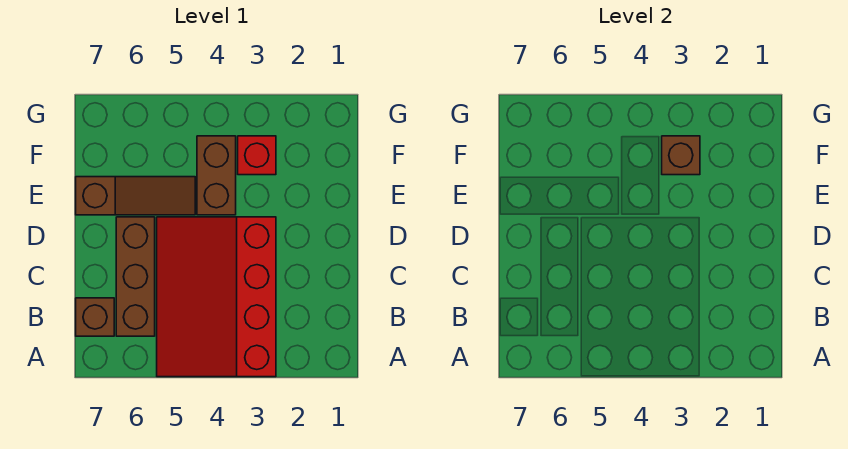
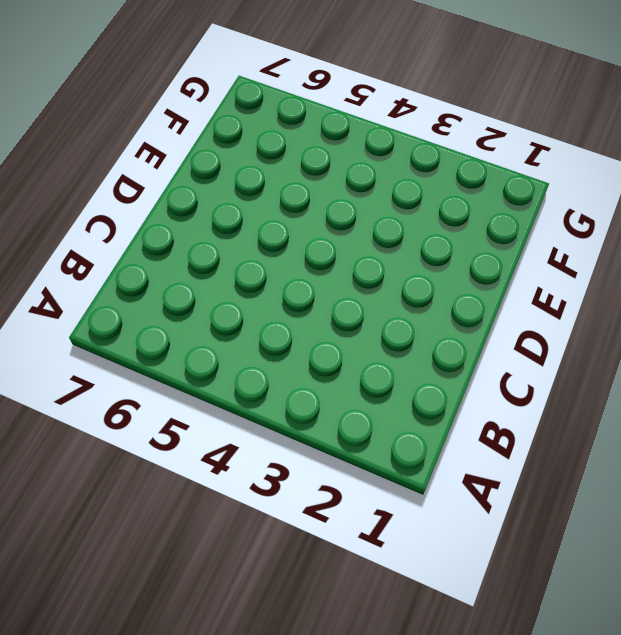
none -> red slope A3:D5 level 1 top 3
none -> brown brick B6:D6 level 1

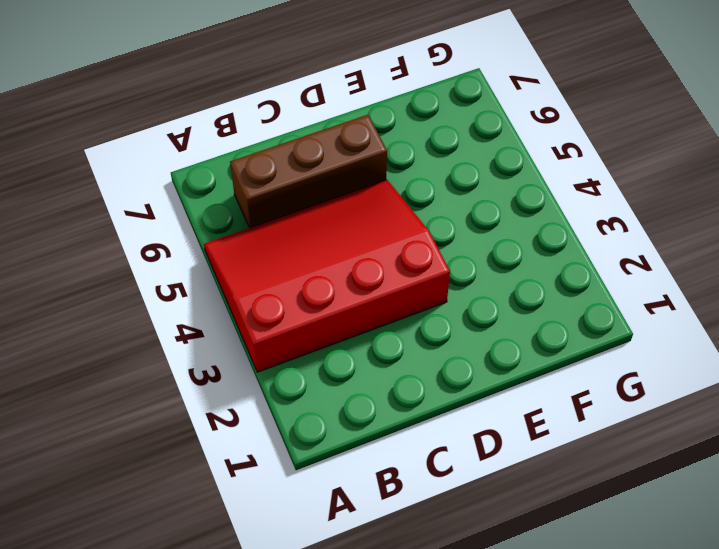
none -> brown brick B7 level 1
none -> brown brick E4:F4 level 1

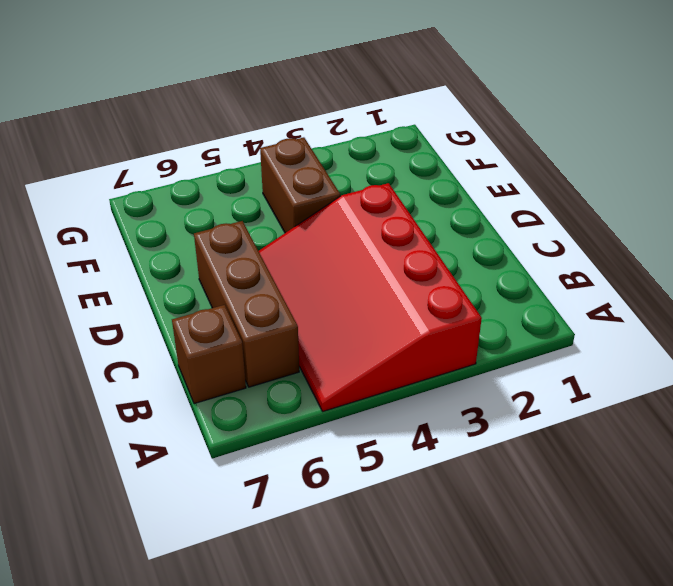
none -> brown slope E5:E7 level 1 top 7
none -> red brick F3 level 1

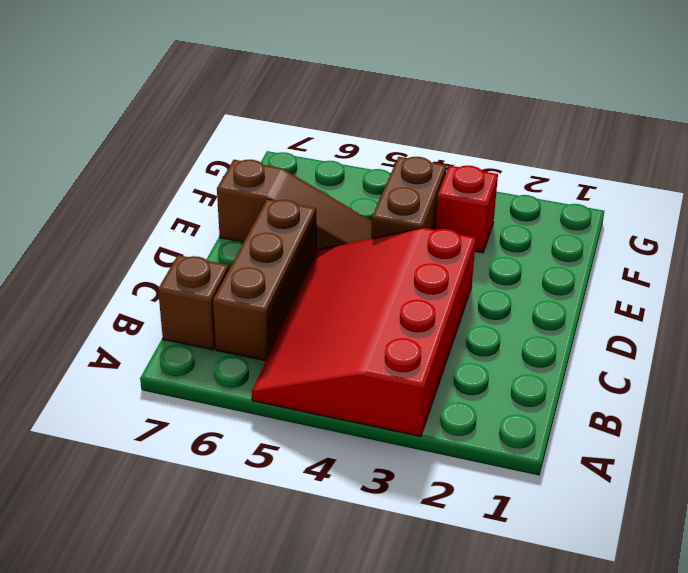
none -> brown brick F3 level 2

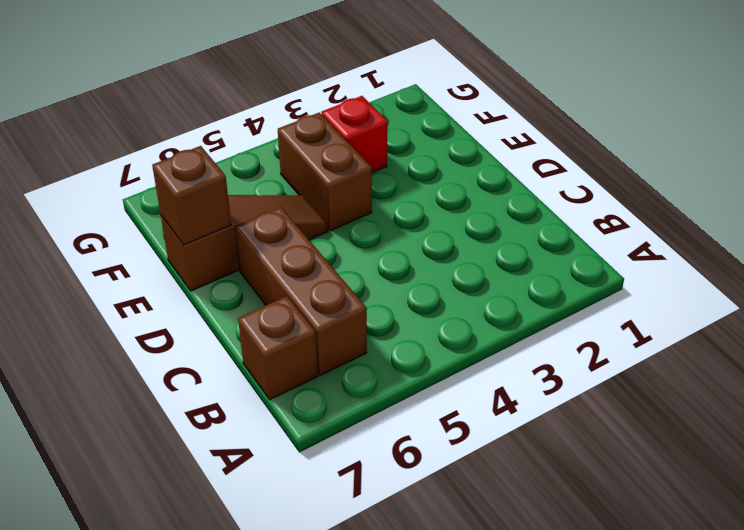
brown brick E7 level 2 -> brown brick F3 level 2
none -> red slope A3:D5 level 1 top 3

